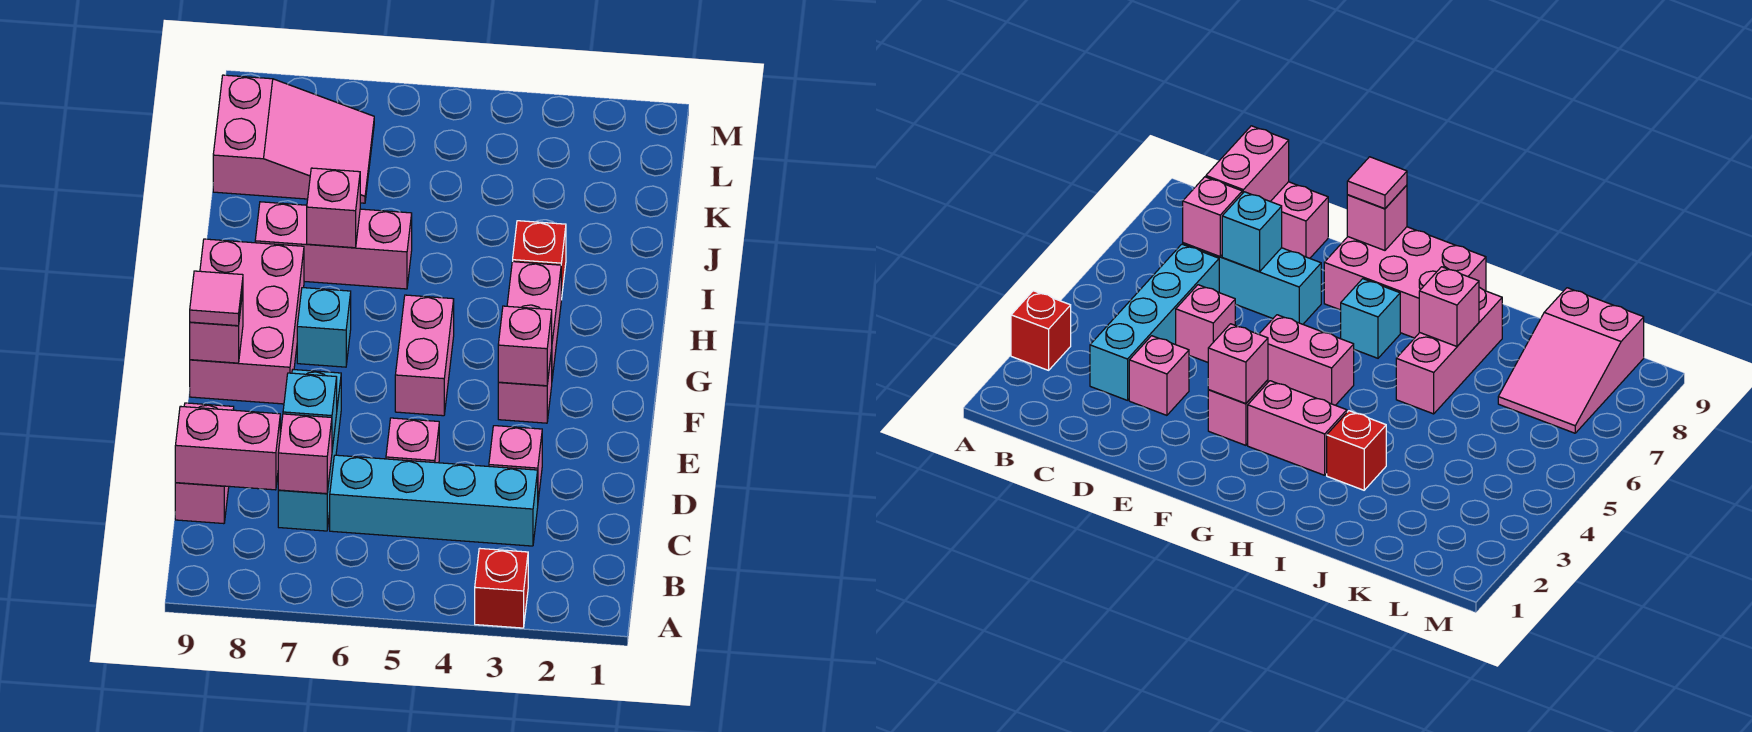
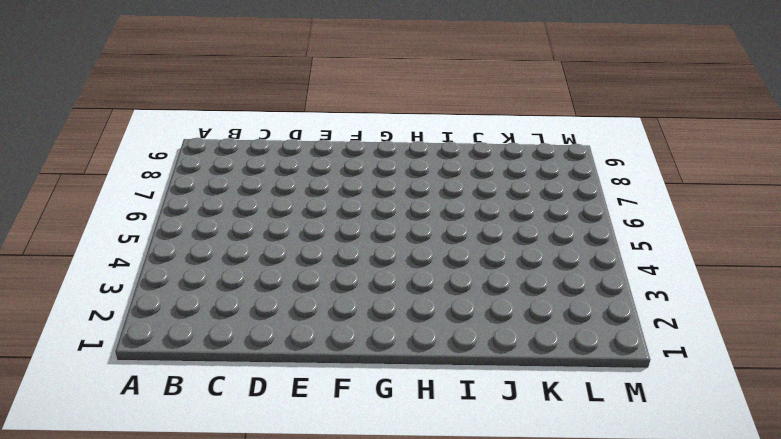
none -> red brick A3 level 1
none -> cyan brick C3:C6 level 1
none -> cyan brick C7:E7 level 1

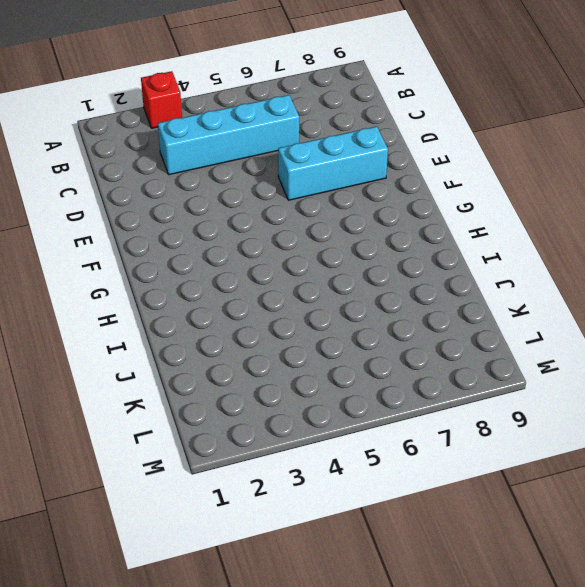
cyan brick E6:E8 level 1 -> cyan brick C7:E7 level 1
none -> pink brick C9:D9 level 1
none -> pink brick D3 level 1
none -> pink brick D5 level 1

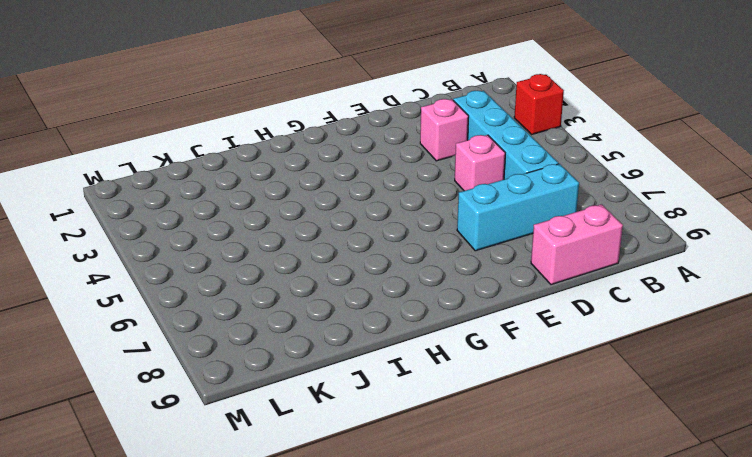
none -> pink brick F3 level 1
none -> pink brick F5:G5 level 1
none -> pink brick F8:H9 level 1

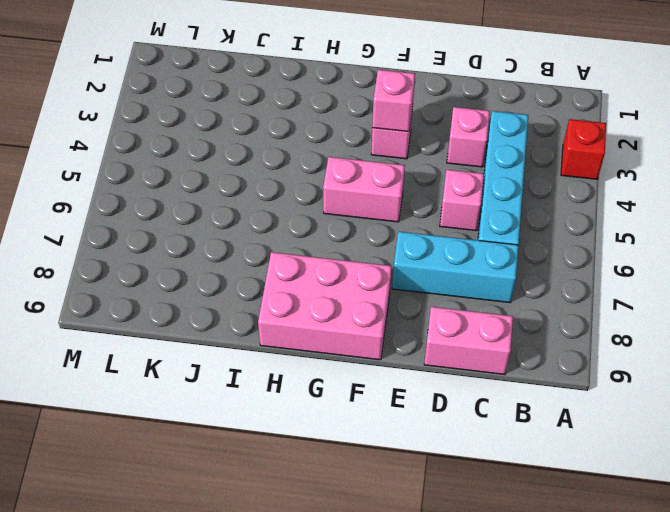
none -> pink brick G3:H3 level 1
none -> cyan brick G7 level 1
none -> red brick I3 level 1

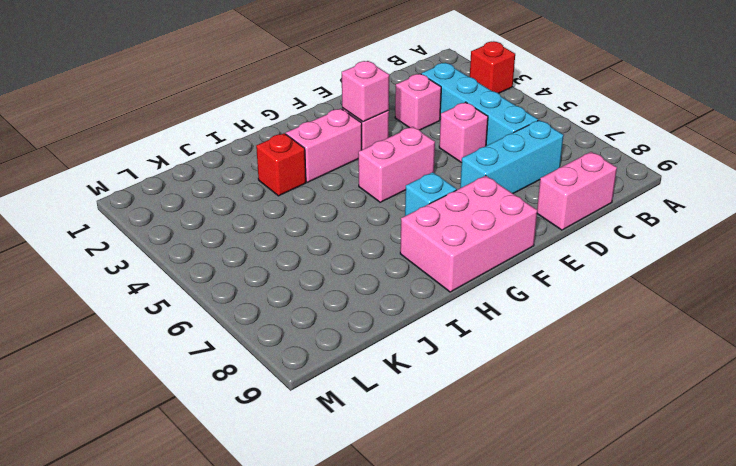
none -> pink brick I6:I8 level 1
none -> pink slope K7:L9 level 1 top 9
none -> pink brick C7 level 2

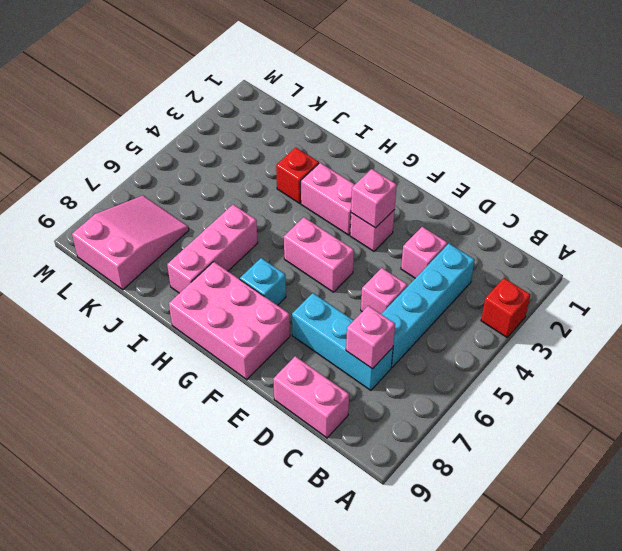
none -> pink brick C8:C9 level 2
none -> cyan brick D7 level 2
none -> pink brick F9 level 2

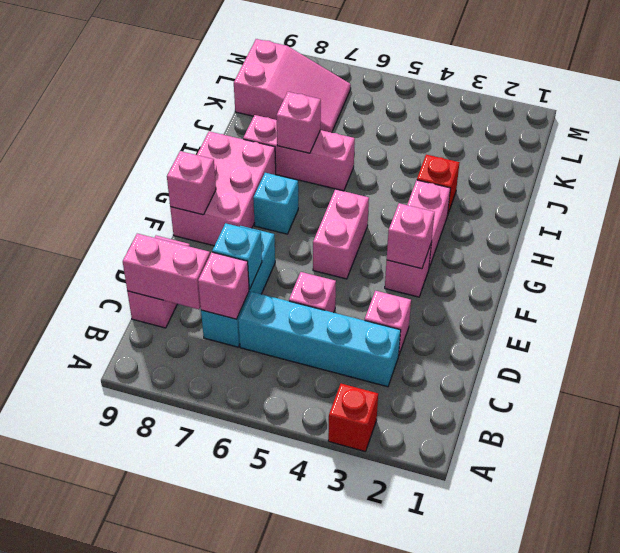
none -> pink tile F9 level 3

